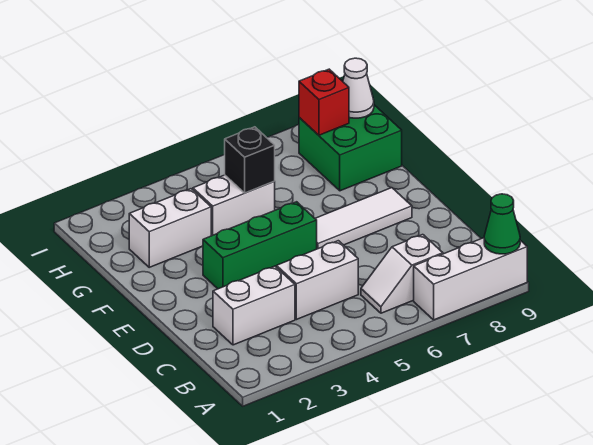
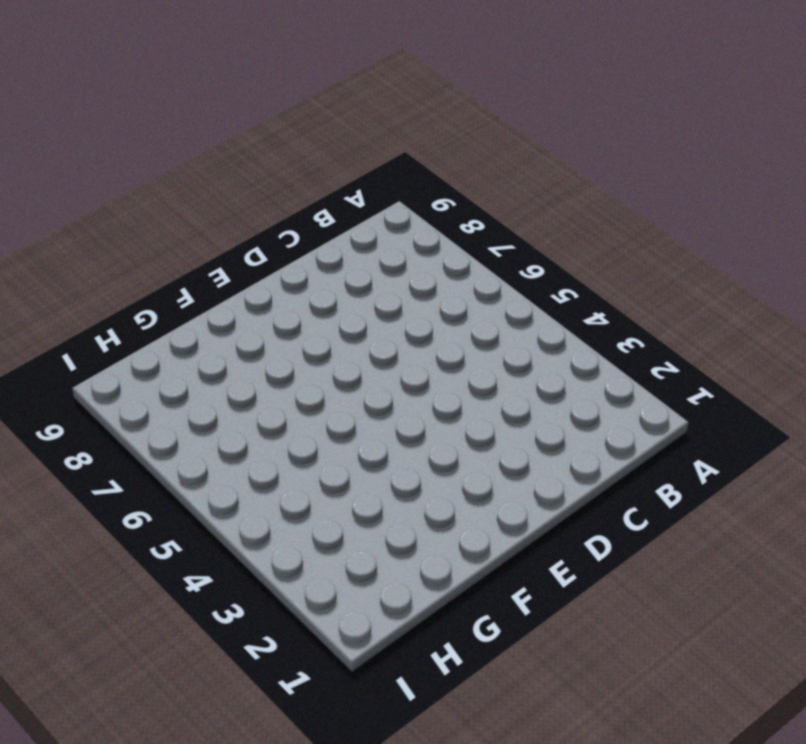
none -> white brick A7:A9 level 1
none -> white slope B6:B7 level 1 top 7
none -> white brick C2:C3 level 1

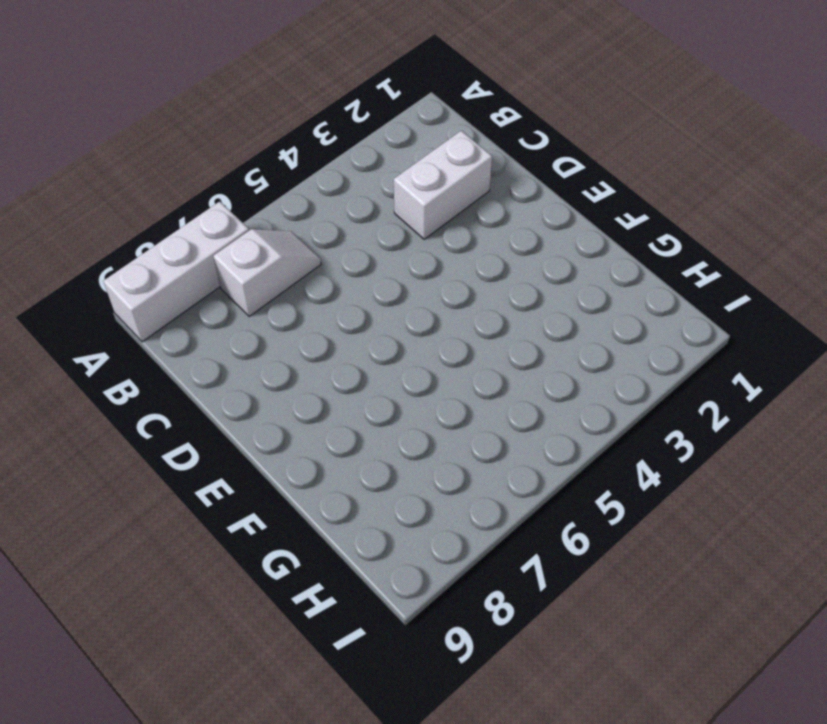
none -> white brick C4:C5 level 1
none -> green brick E3:E5 level 1
none -> white tile E6:E8 level 1

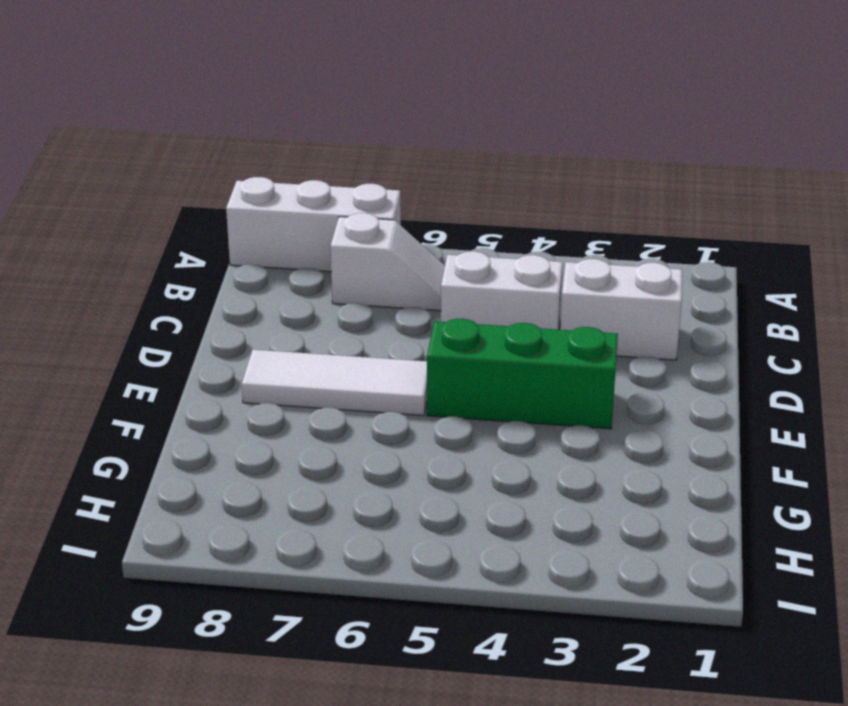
none -> white brick G2:G3 level 1
none -> white brick G4:G5 level 1
none -> green brick G8:H9 level 1

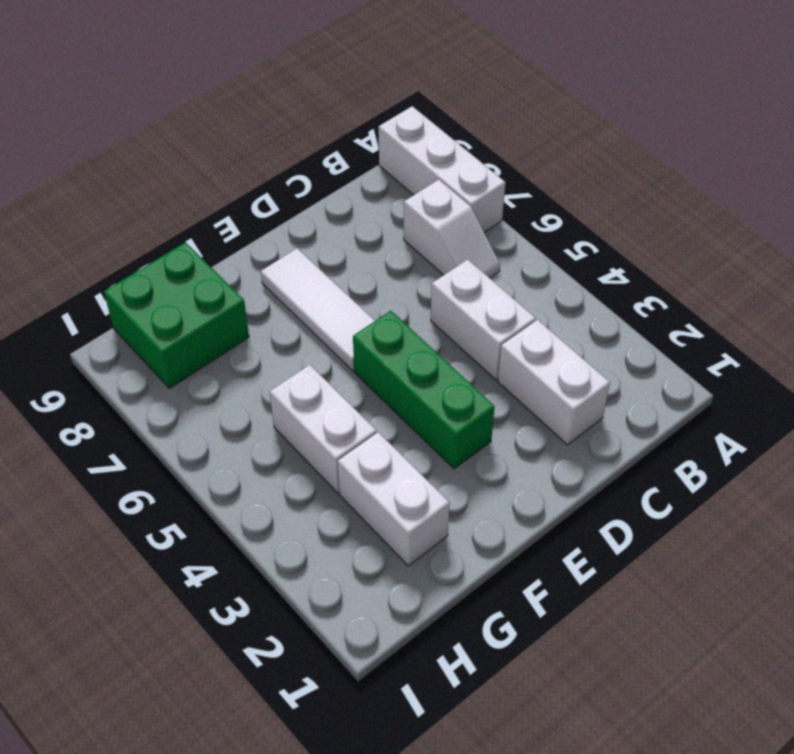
none -> green cone A9 level 2
none -> black brick G5 level 2
none -> red brick H8 level 2

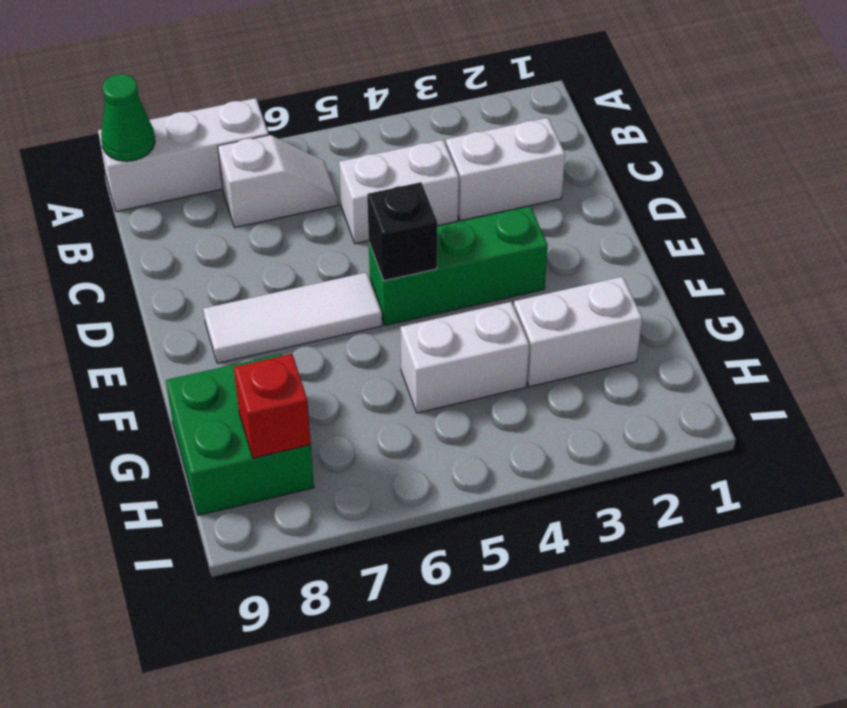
black brick E5 level 2 -> black brick G5 level 2
none -> white cone H9 level 2

